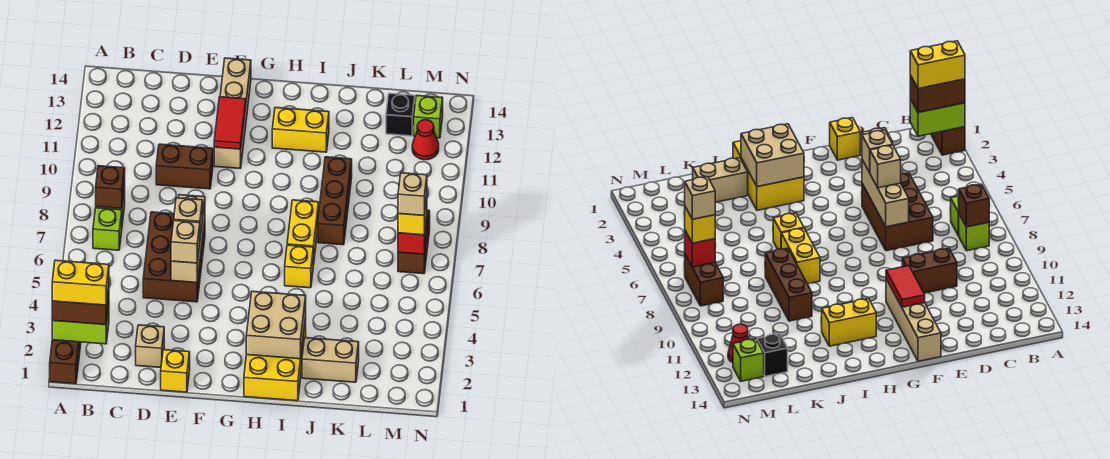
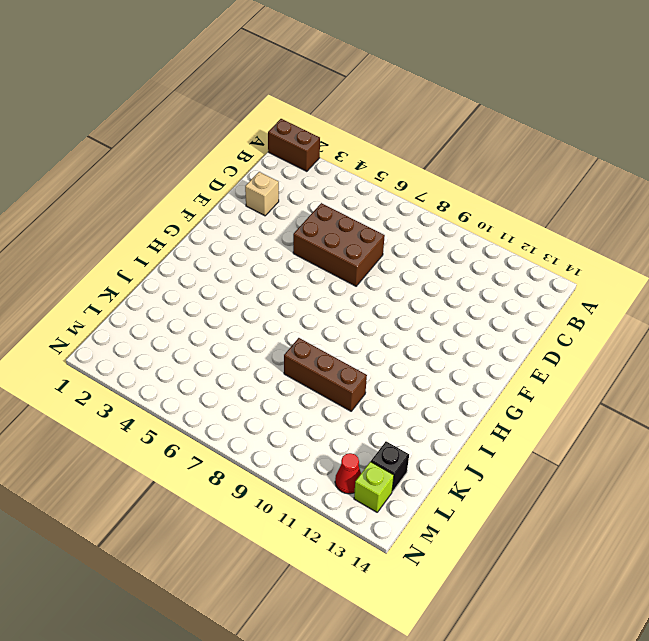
none -> lime brick B7 level 1
none -> lime brick B8 level 1
none -> brown brick D10:E10 level 1
none -> yellow brick E1 level 1

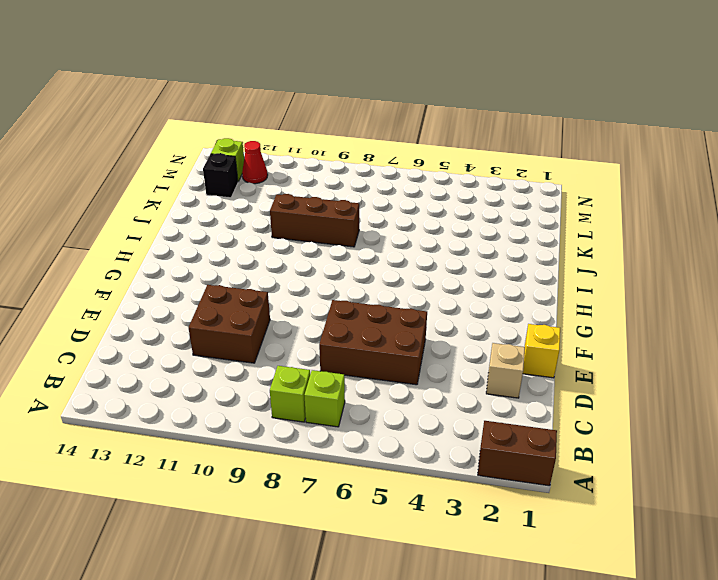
brown brick D10:E11 level 1 -> brown brick D10:E10 level 1
none -> tan brick F11:F14 level 1
none -> yellow brick H1:I3 level 1
none -> yellow brick H12:I12 level 1
none -> yellow brick I6 level 1

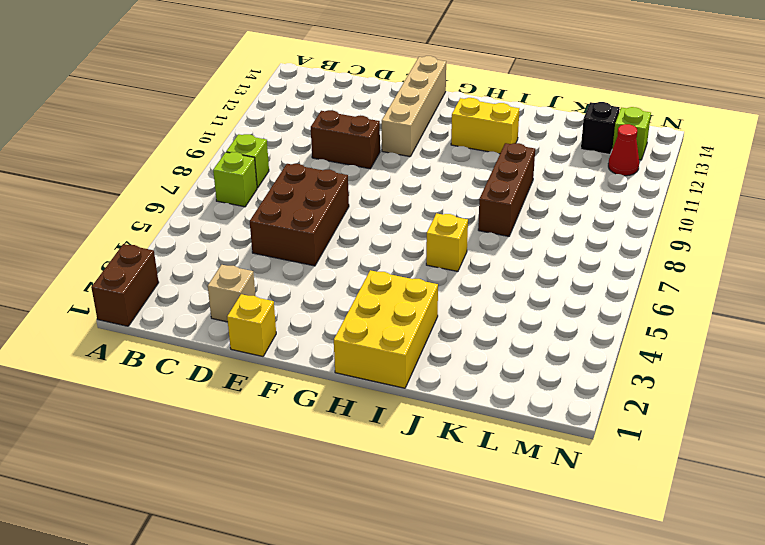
none -> yellow brick I7:I8 level 1
none -> tan brick J2:K2 level 1
none -> brown brick M7:M8 level 1
none -> lime brick A2:B2 level 2

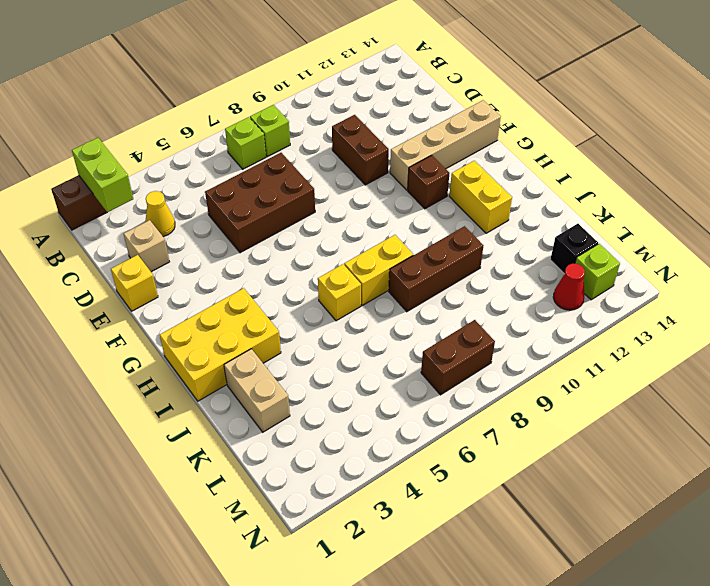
yellow cone C3 level 1 -> none
brown brick G11 level 1 -> brown brick B8 level 2
none -> tan brick E5:E7 level 2
none -> red tile F11:F12 level 2
none -> tan brick H2:I3 level 2
none -> red brick M7 level 2

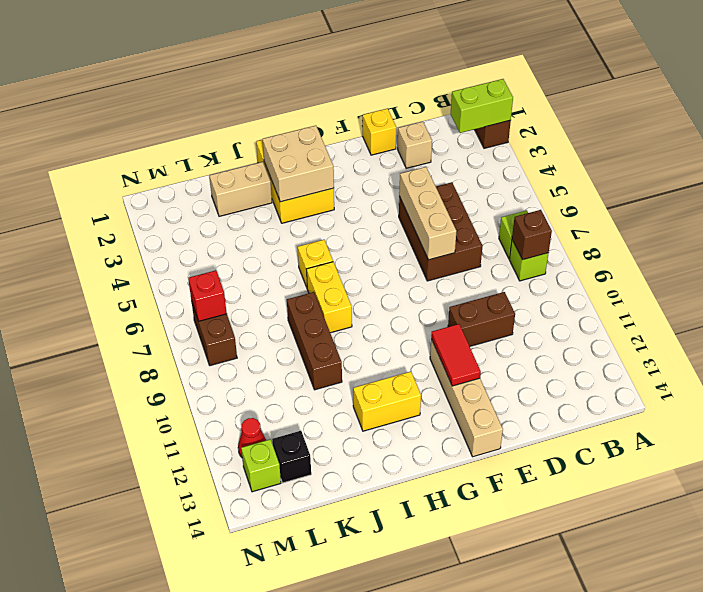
none -> brown brick A2:B2 level 3
none -> tan brick E5 level 3
none -> tan brick E6 level 3
none -> yellow brick M7 level 3

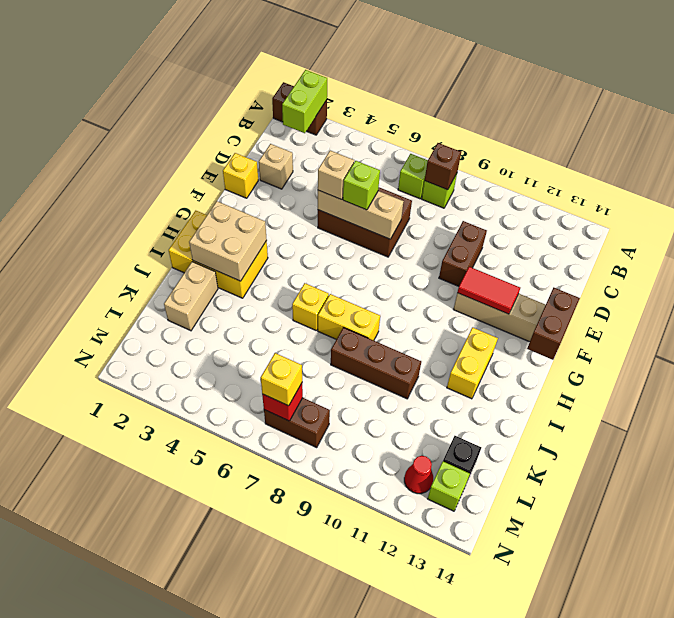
lime brick E6 level 3 -> tan brick E6 level 3
brown brick F14:G14 level 2 -> brown brick A2:B2 level 3
none -> yellow brick A2:B2 level 4
none -> tan brick M7 level 4

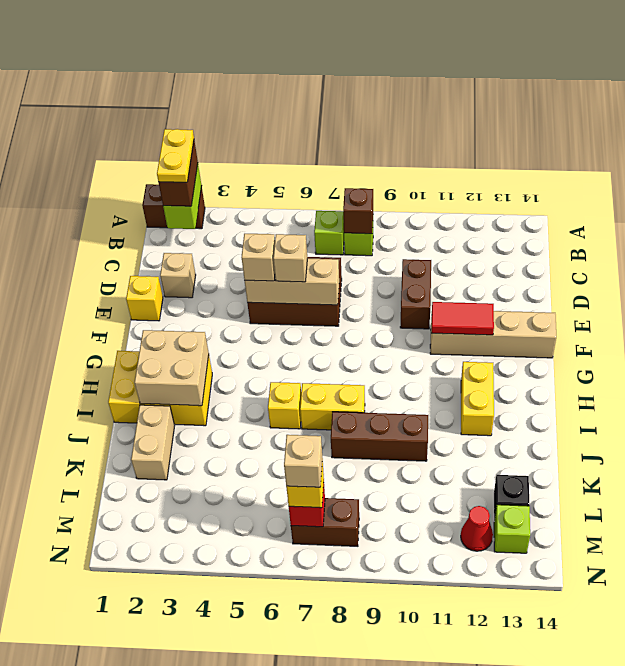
yellow plate A2:B2 level 4 -> yellow brick A2:B2 level 4

